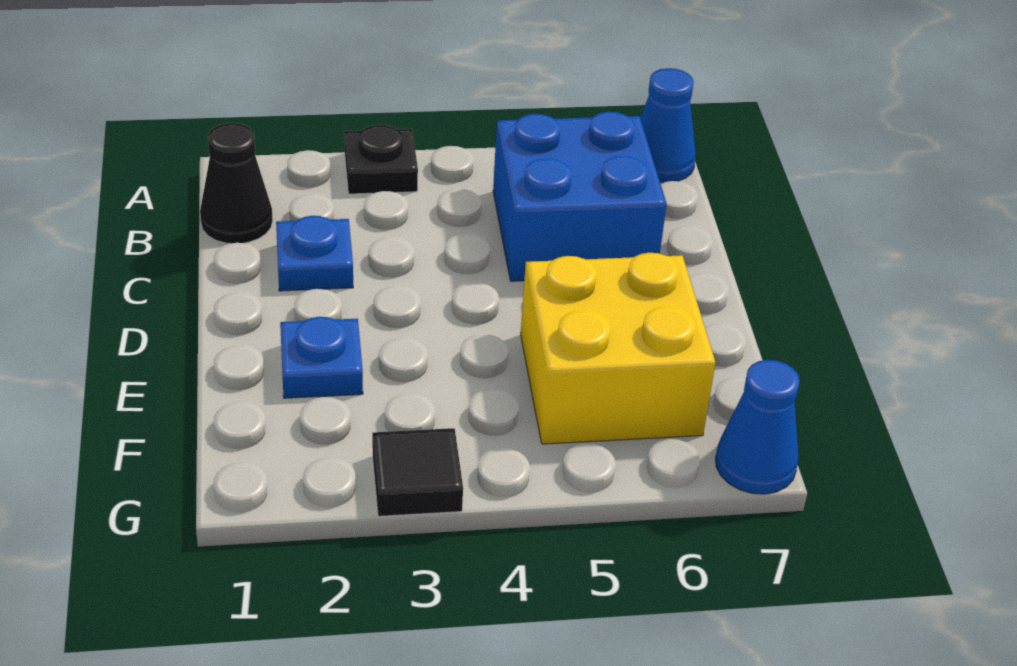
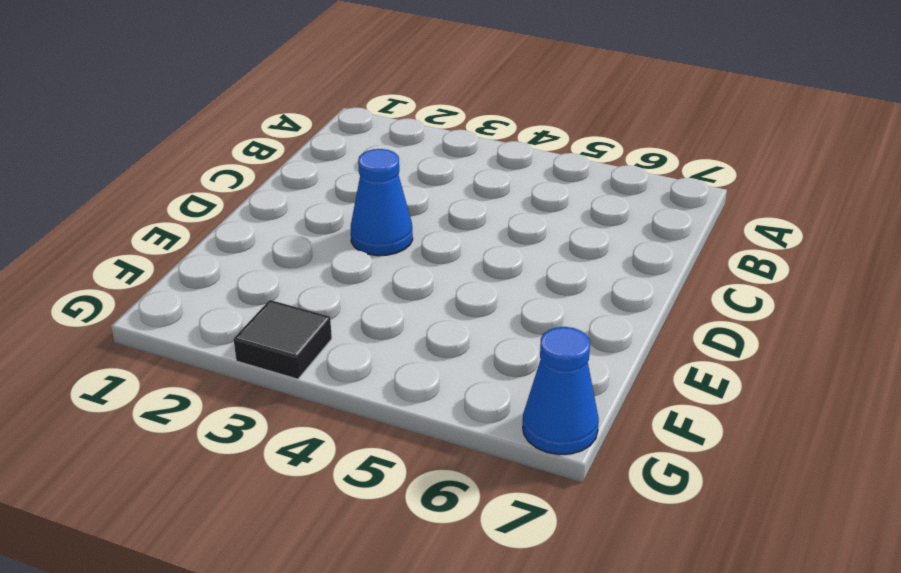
blue cone D3 level 1 -> blue cone A7 level 1
none -> black plate A3 level 1
none -> black cone B1 level 1

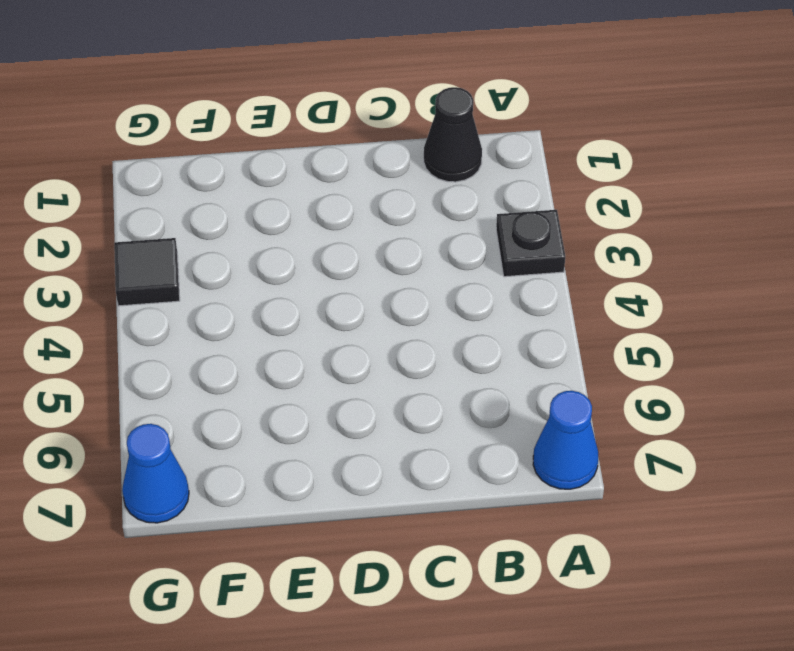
none -> blue brick B5:C6 level 1
none -> blue plate C2 level 1

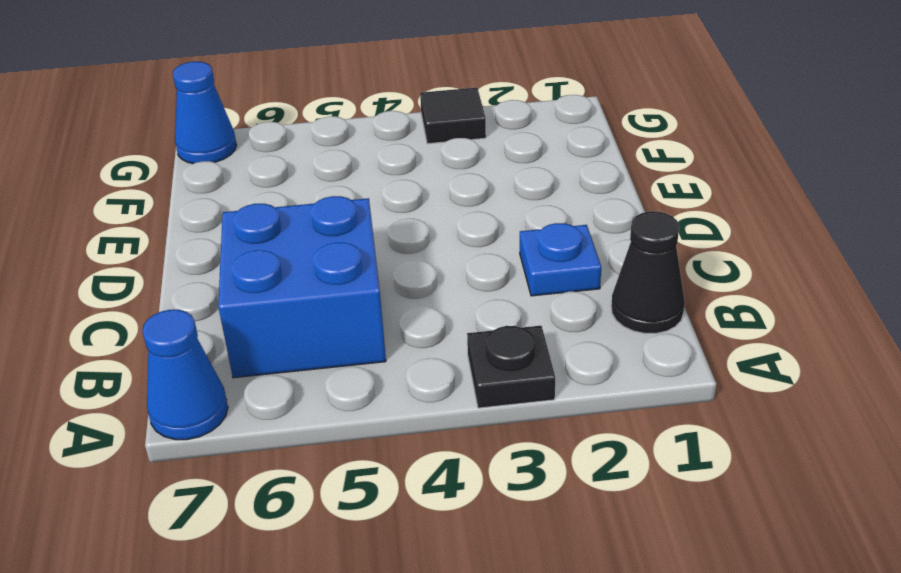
none -> blue plate E2 level 1
none -> yellow brick E5:F6 level 1

